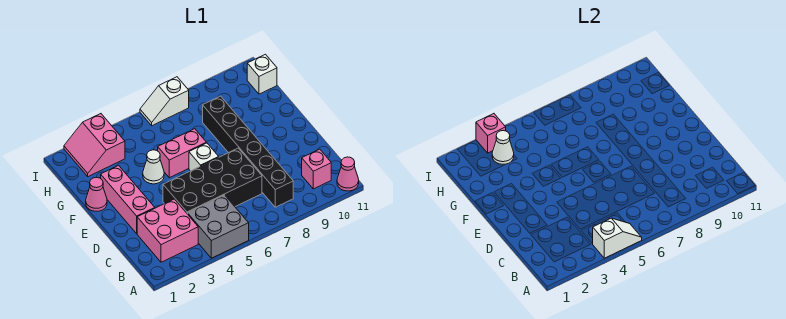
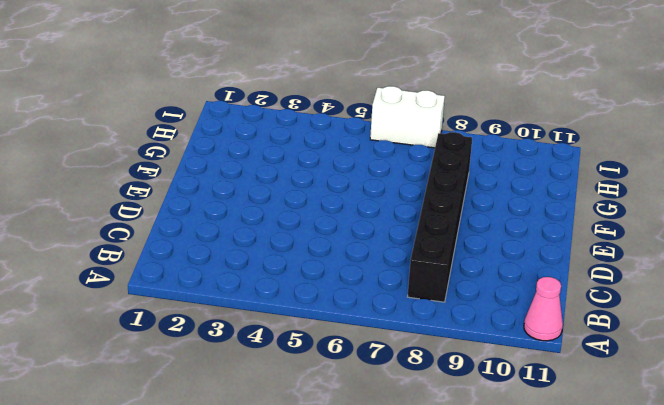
white brick I6:I7 level 1 -> white slope I6:I7 level 1 top 7
none -> grey brick A4:B5 level 1
none -> pink brick B2:C3 level 1
none -> pink brick B10 level 1

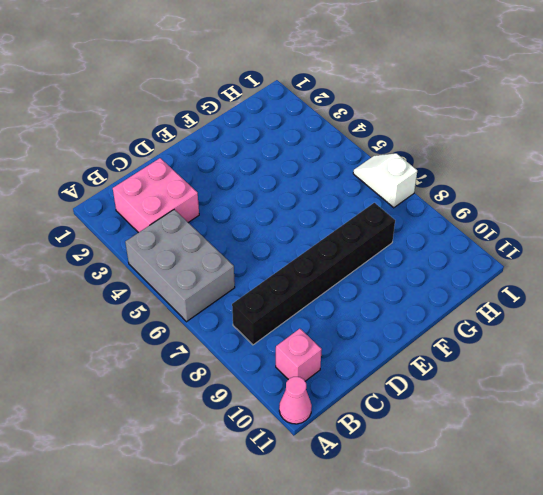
grey brick A4:B6 level 1 -> grey brick A4:B5 level 1
none -> black brick C4:D7 level 1
none -> pink brick D2:F2 level 1
none -> white brick E6 level 1

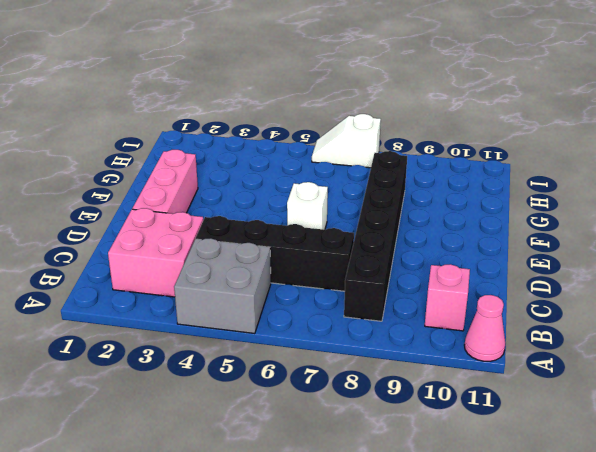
black brick C4:C7 level 1 -> black brick C4:D7 level 1
none -> pink cone F1 level 1
none -> white cone F4 level 1
none -> pink brick F5:F6 level 1

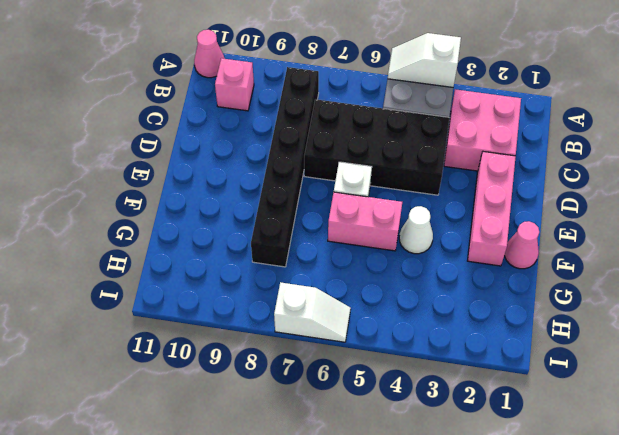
none -> pink slope H2:I3 level 1 top 3
none -> white brick H11 level 1
none -> white cone H3 level 2

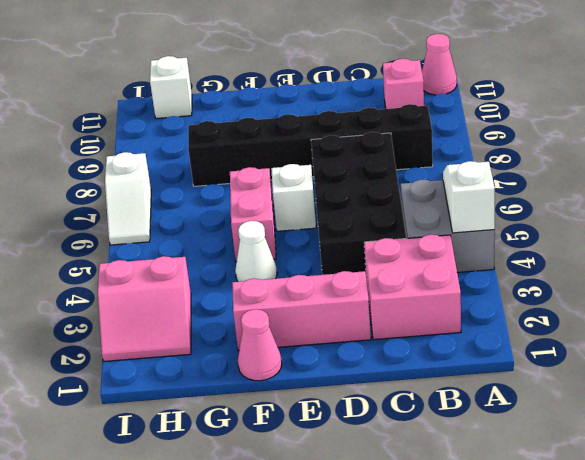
none -> white cone H3 level 2
none -> pink brick I3 level 2

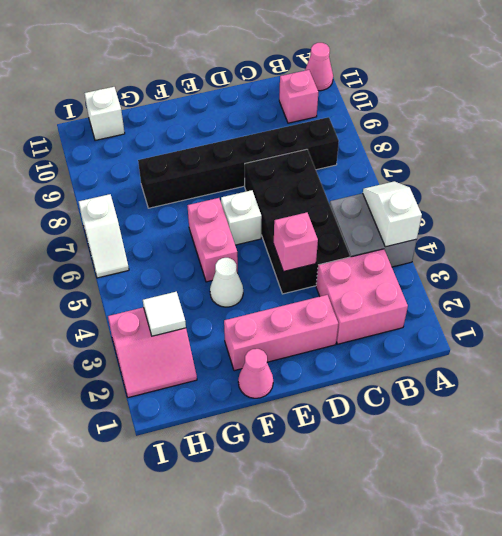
pink brick D4 level 2 -> pink brick I3 level 2
white tile H3 level 2 -> white cone H3 level 2

